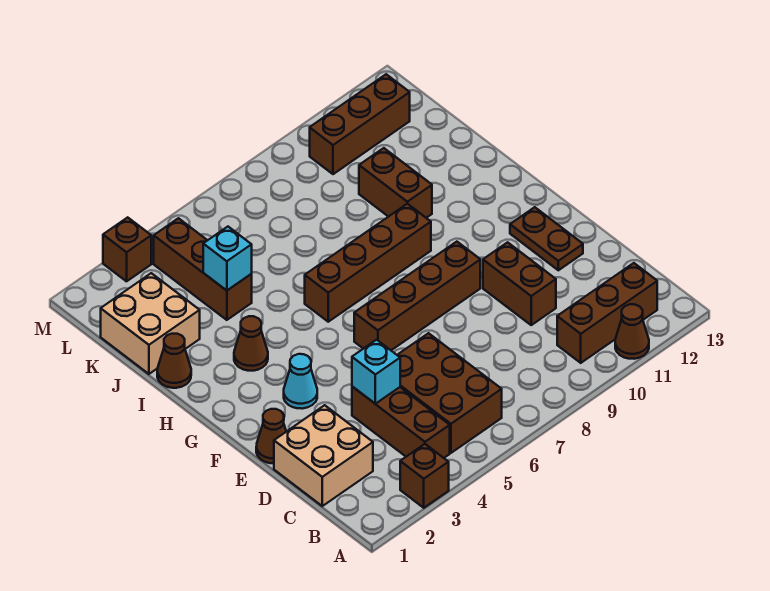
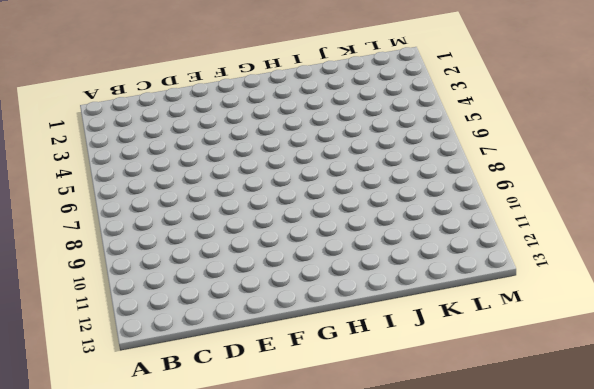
none -> brown brick A3 level 1
none -> brown cone A11 level 1
none -> brown brick B4:D4 level 1

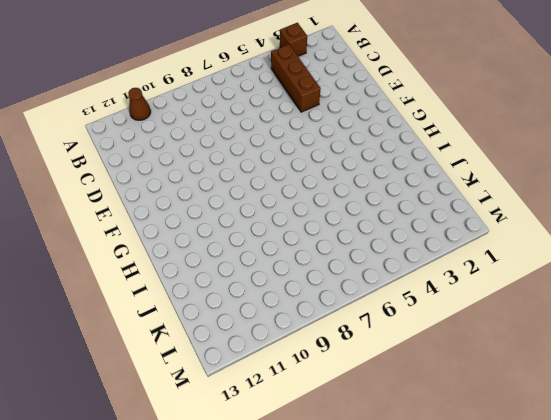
none -> brown brick B5:D6 level 1
none -> brown brick B10:B12 level 1
none -> tan brick C1:D2 level 1

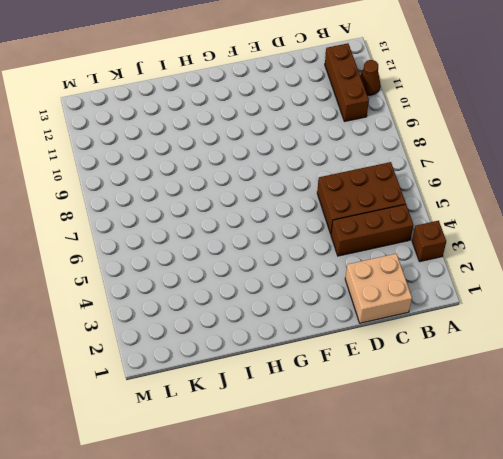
none -> brown brick D10:E10 level 1
none -> brown cone E1 level 1
none -> brown plate E12:F12 level 1

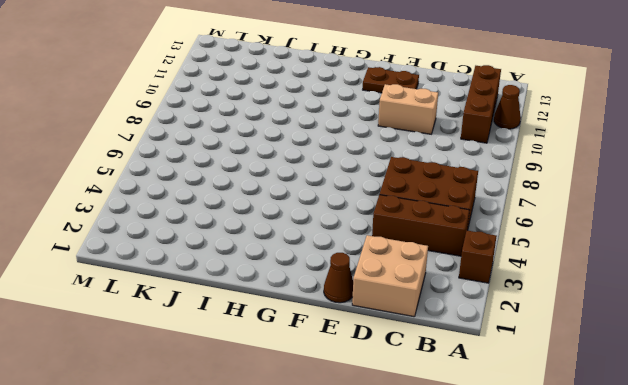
tan brick D10:E10 level 1 -> brown brick D10:E10 level 1
none -> cyan cone F3 level 1
none -> brown brick F6:F9 level 1
none -> brown cone H3 level 1

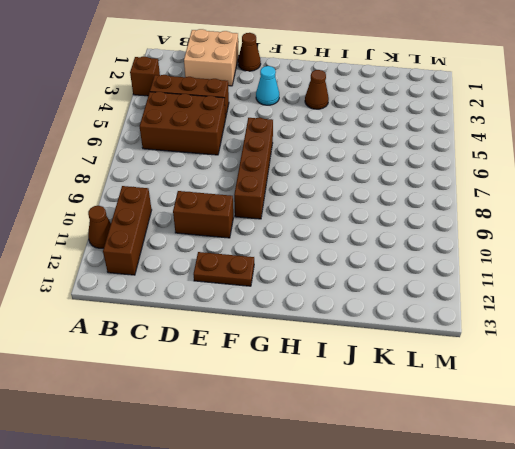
none -> brown brick H6:H9 level 1
none -> brown cone I1 level 1
none -> brown brick I10:J10 level 1

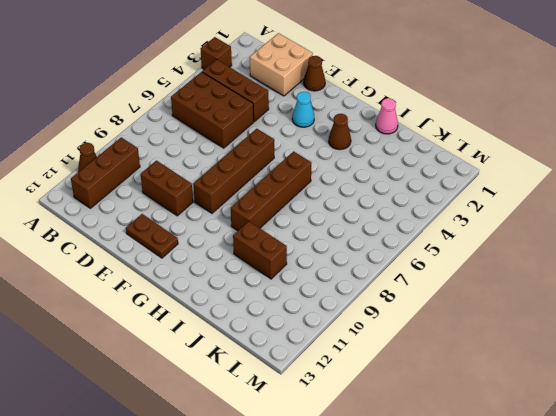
pink cone I1 level 1 -> brown cone I1 level 1
none -> tan brick J1:K2 level 1
none -> brown brick J4:L4 level 1
none -> brown brick L10:L12 level 1

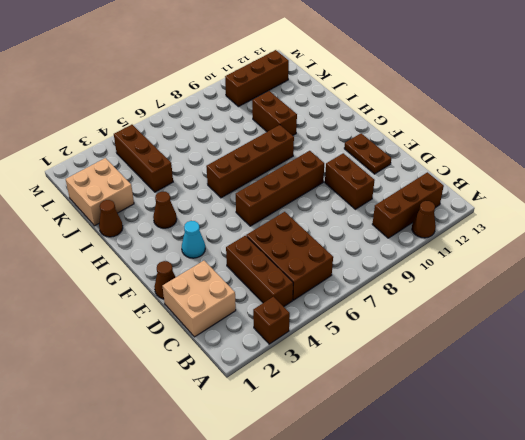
none -> brown brick M3 level 1
none -> cyan brick D4 level 2
none -> cyan brick J4 level 2

